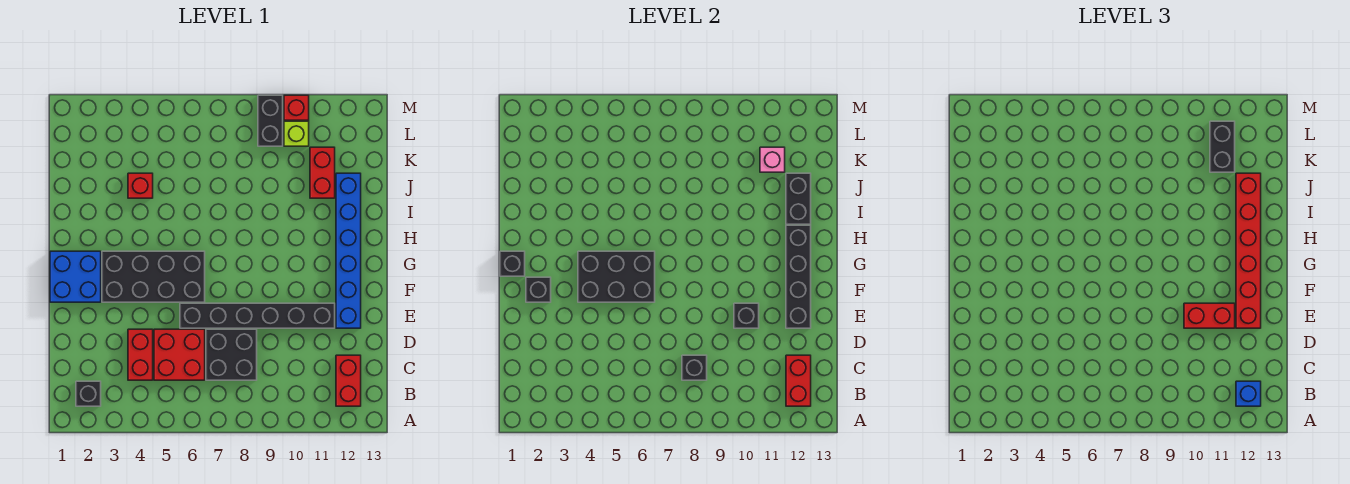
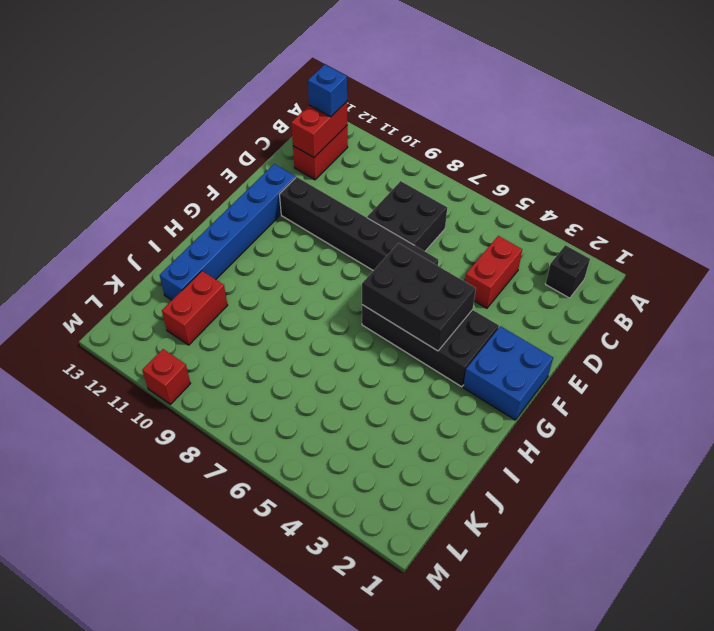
none -> red brick C5:D6 level 1
none -> red brick J4 level 1
none -> black brick L9:M9 level 1

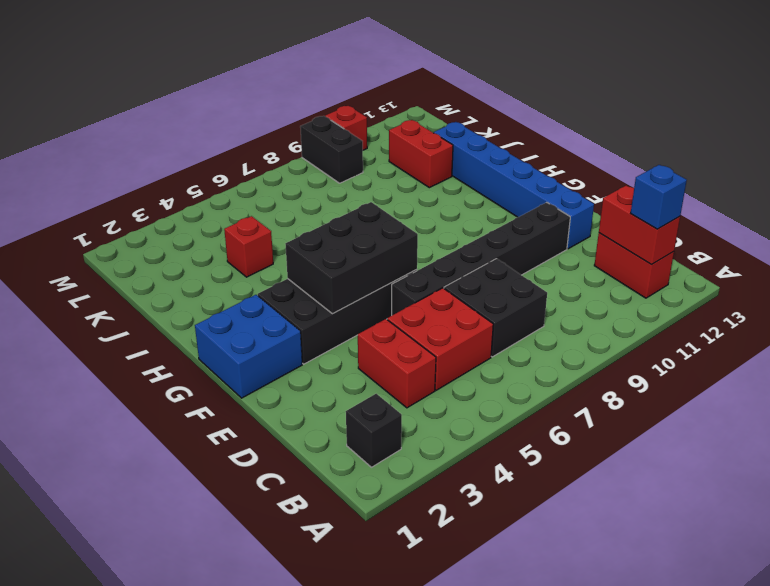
none -> lime brick L10 level 1
none -> black brick C8 level 2
none -> black brick E10 level 2

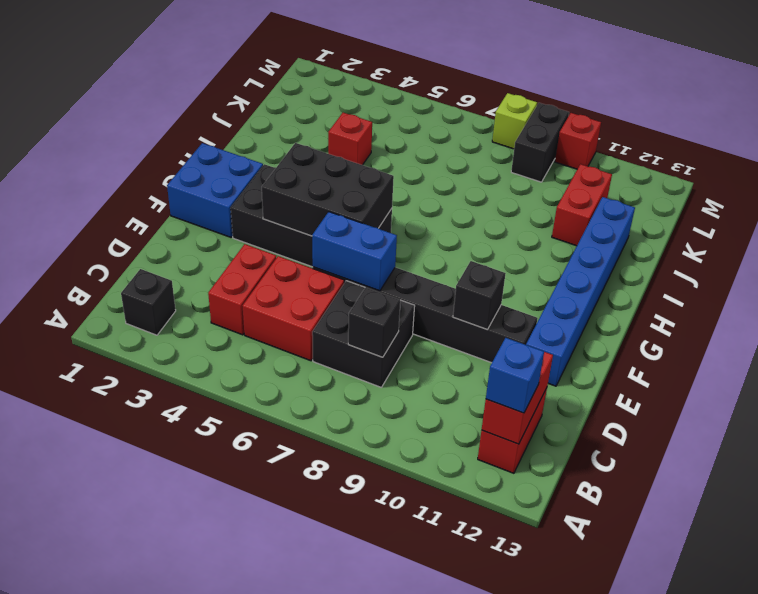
blue brick E6:E7 level 2 -> none
lime brick M8 level 1 -> lime brick L10 level 1
none -> black brick E12:H12 level 2
none -> black brick F2 level 2
none -> black brick G1 level 2

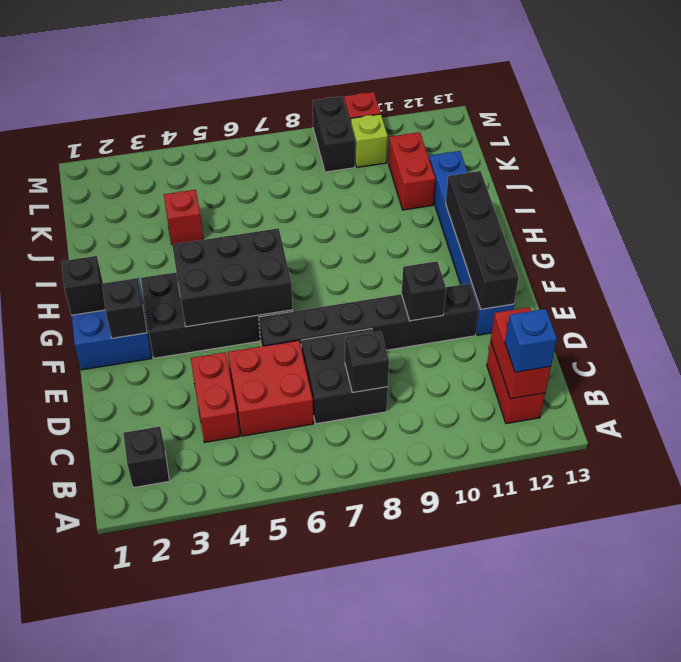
none -> black brick I12:J12 level 2
none -> pink brick K11 level 2
none -> red brick E10:E11 level 3

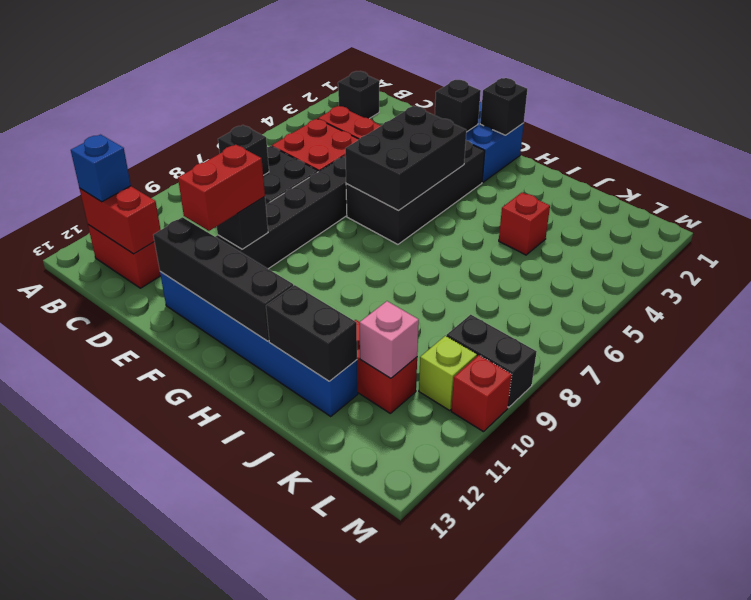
none -> red brick E12:J12 level 3
none -> black brick K11:L11 level 3

